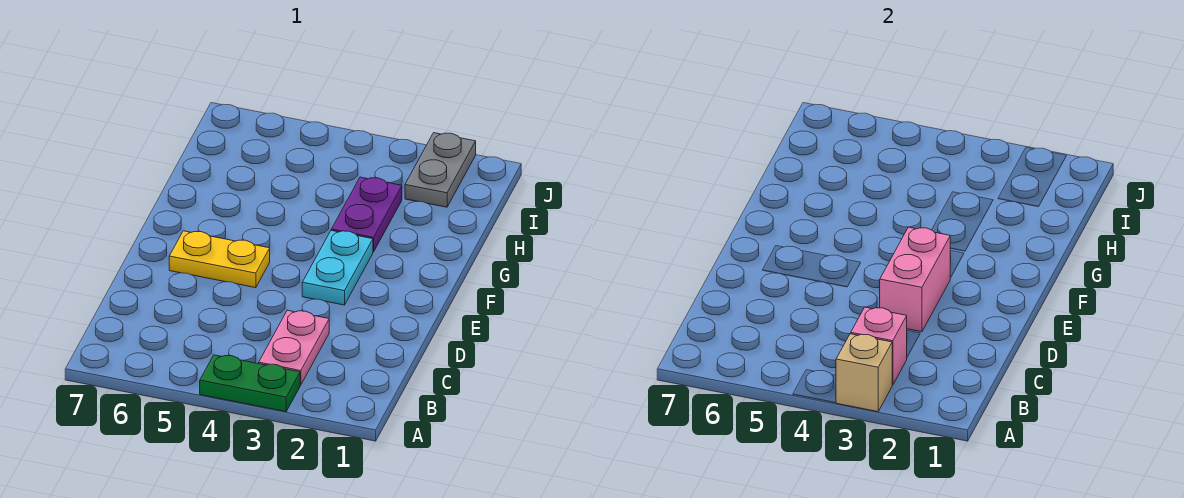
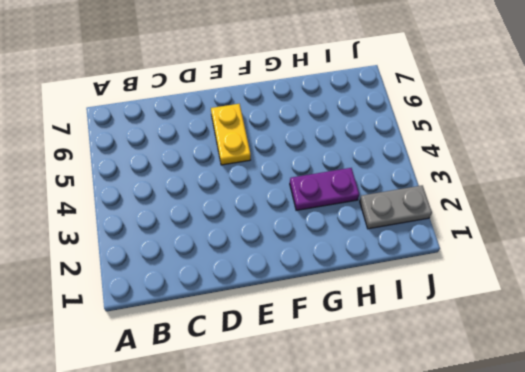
none -> green plate A3:A4 level 1
none -> pink plate B3:C3 level 1

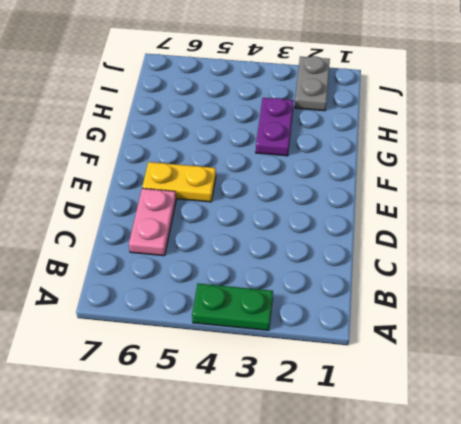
pink plate C6:D6 level 1 -> pink plate B3:C3 level 1
none -> cyan plate E3:F3 level 1
none -> tan brick A3 level 2

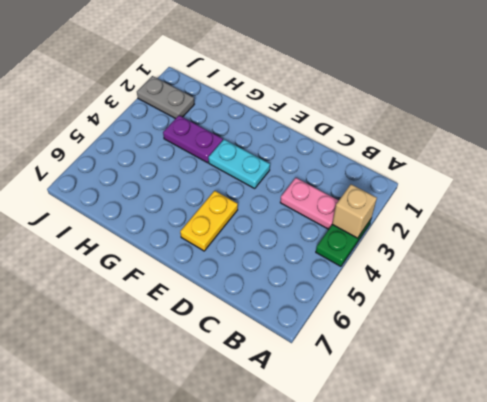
none -> pink brick B3 level 2
none -> pink brick D3:E3 level 2

